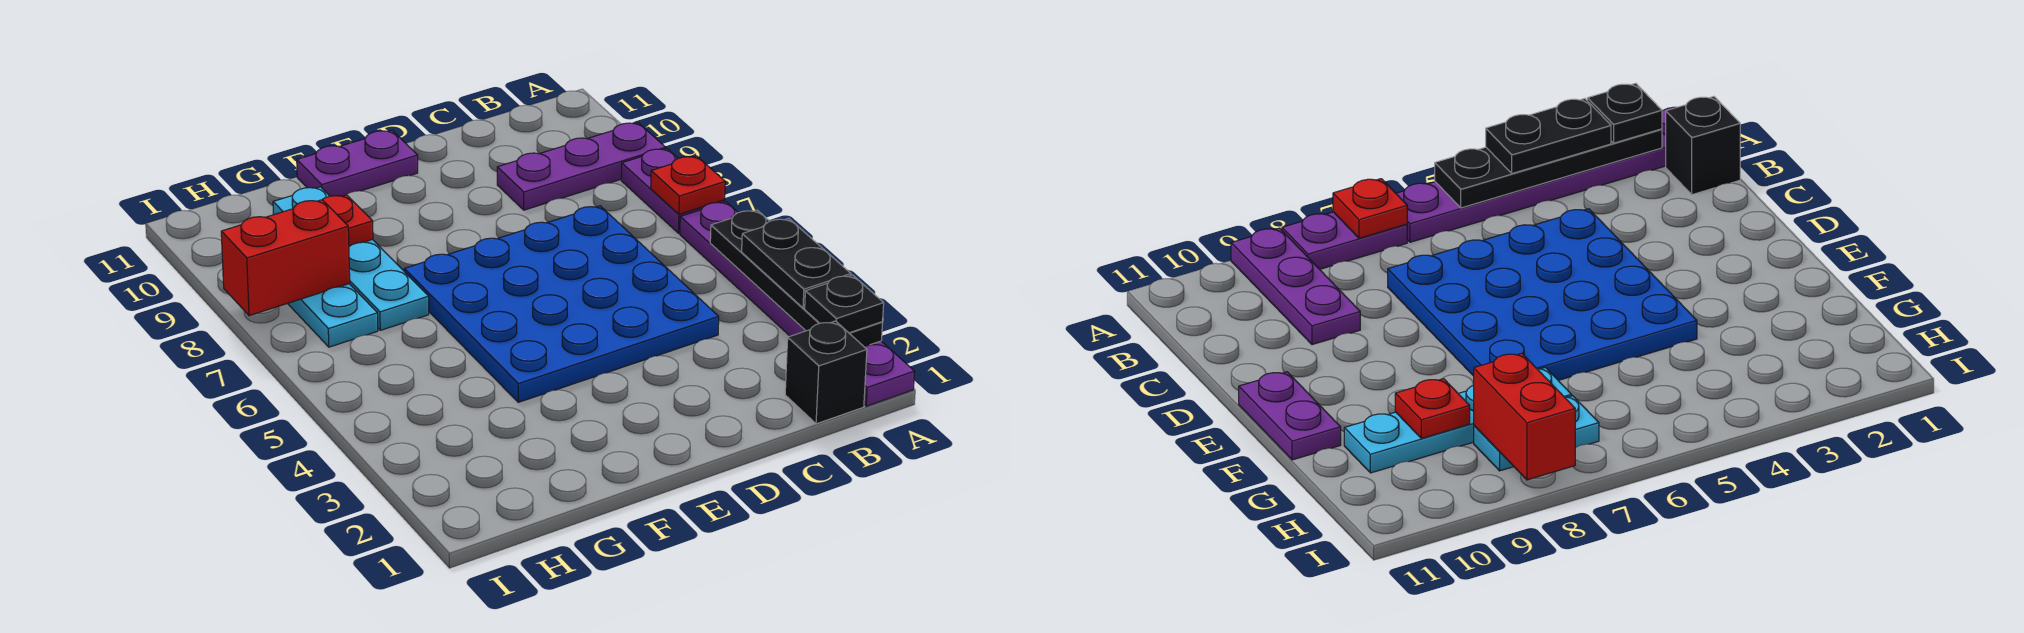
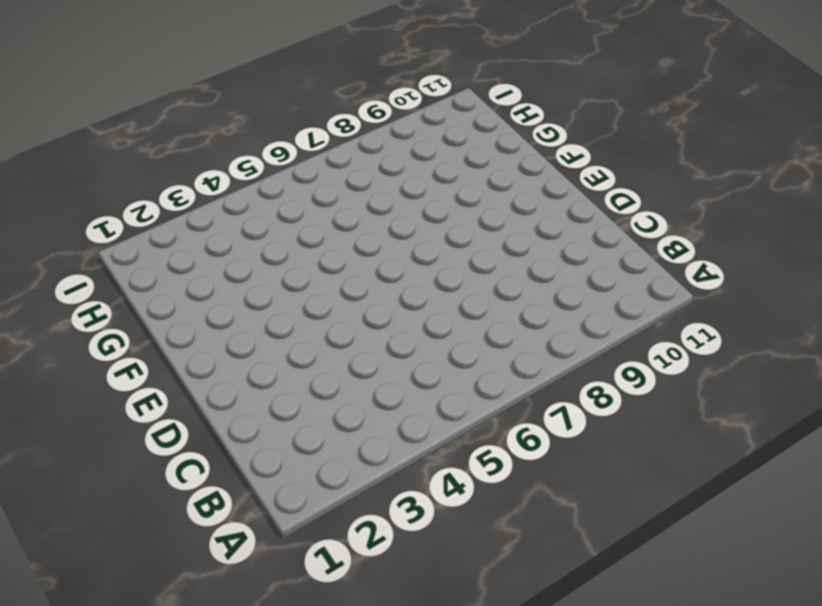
none -> purple plate A1:A6 level 1
none -> purple plate A7:A8 level 1
none -> purple plate A9:C9 level 1

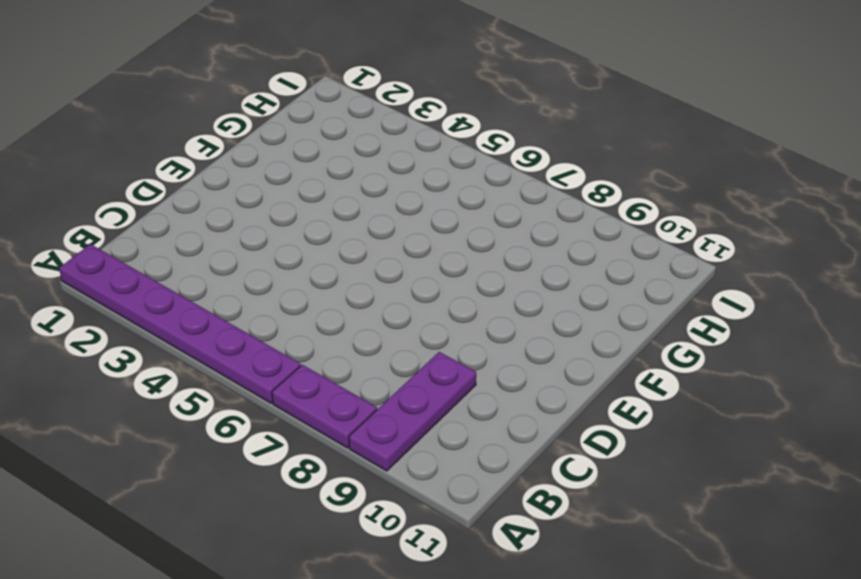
none -> black brick B1 level 1
none -> blue plate C4:F7 level 1
none -> purple plate E11:F11 level 1

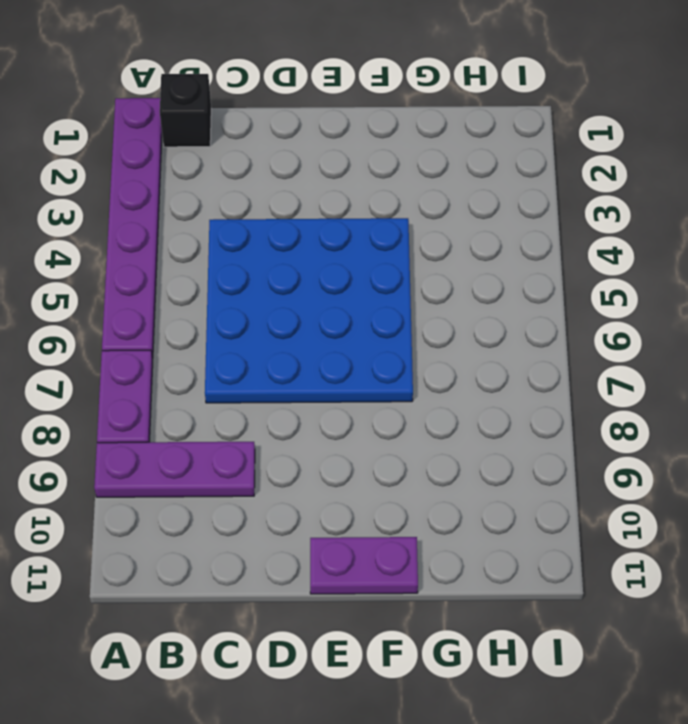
none -> cyan plate G7:G10 level 1
none -> cyan plate H7:H8 level 1
none -> black plate A2:A5 level 2

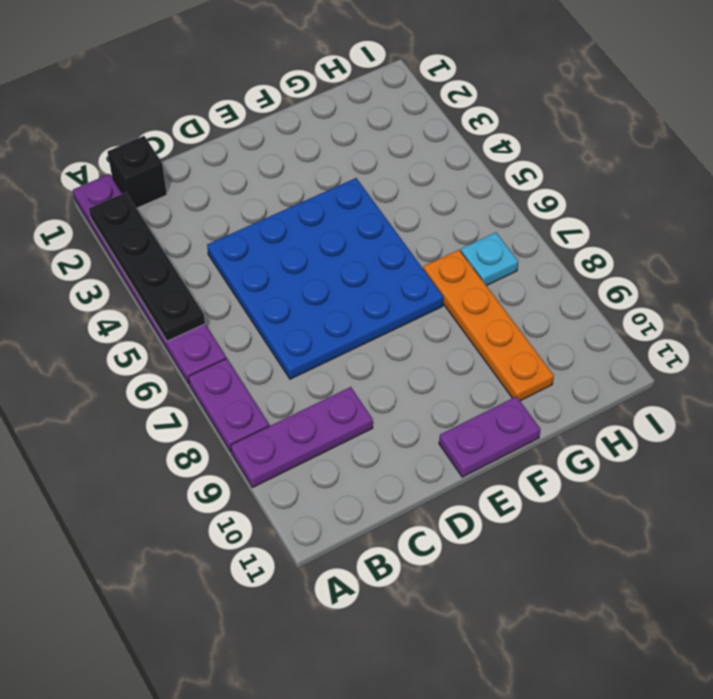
orange plate G7:G10 level 1 -> cyan plate G7:G10 level 1
cyan plate H7 level 1 -> cyan plate H7:H8 level 1
none -> red plate A7 level 2
none -> red plate G9 level 2
none -> red brick H8:I8 level 2

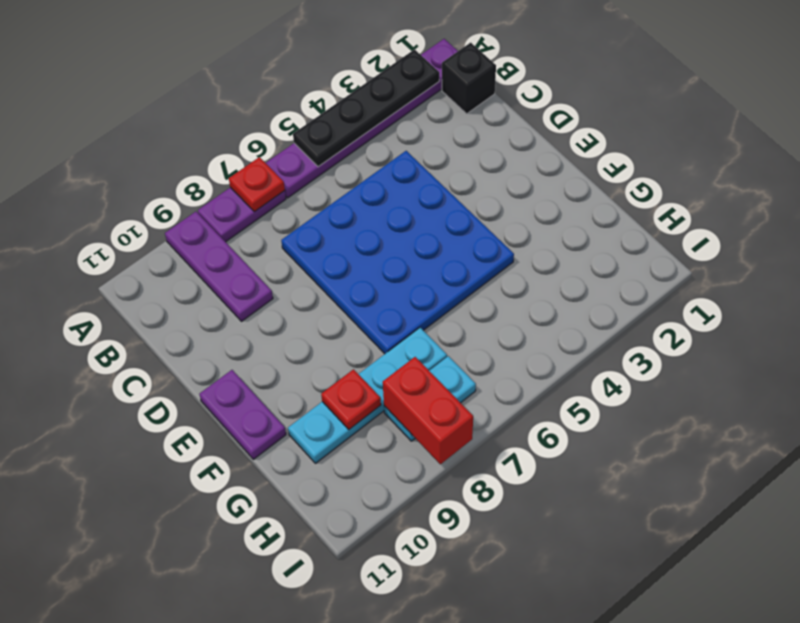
none -> black plate A2 level 3
none -> black plate A3:A4 level 3

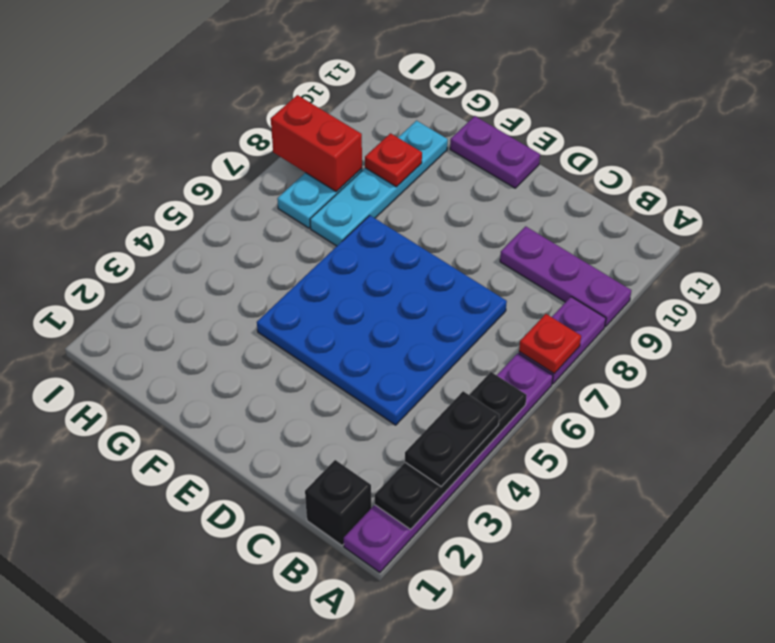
none -> black plate A2 level 3

